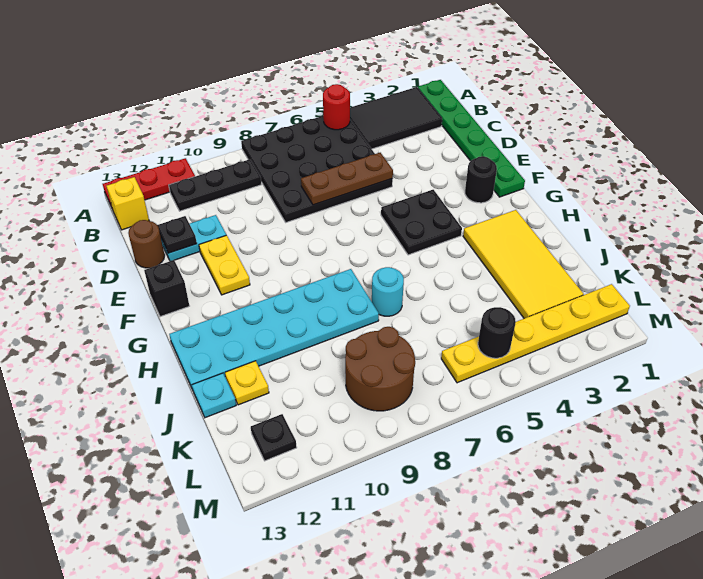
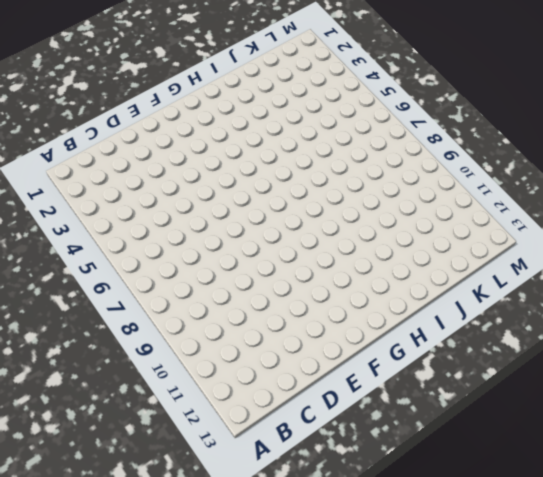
none -> green plate A1:F1 level 1
none -> black tile A2:B4 level 1
none -> black plate A5:D8 level 1

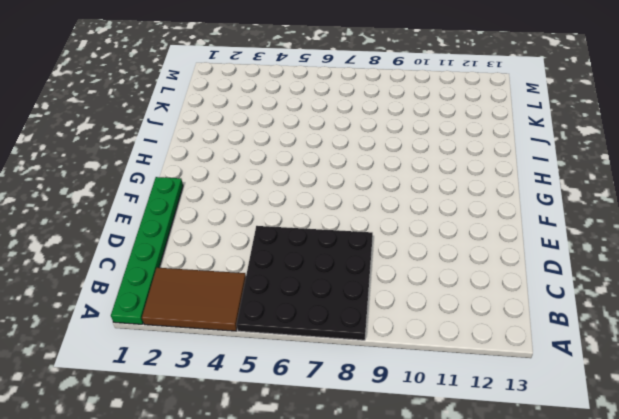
brown tile A2:B4 level 1 -> black tile A2:B4 level 1
none -> red plate A11:A13 level 1
none -> black plate B9:B11 level 1
none -> yellow brick B13 level 1

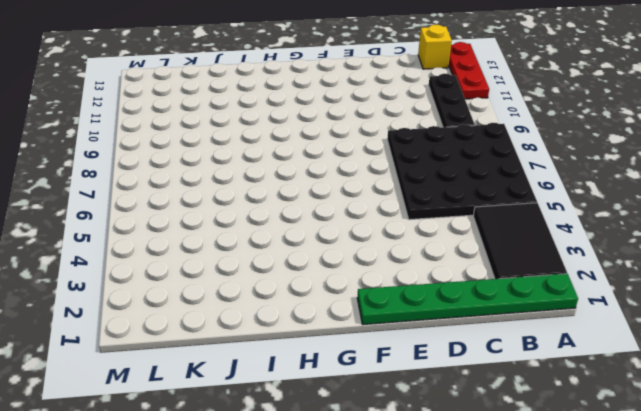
none -> cyan plate D11:D12 level 1
none -> brown round brick D13 level 1
none -> yellow plate E11:F11 level 1

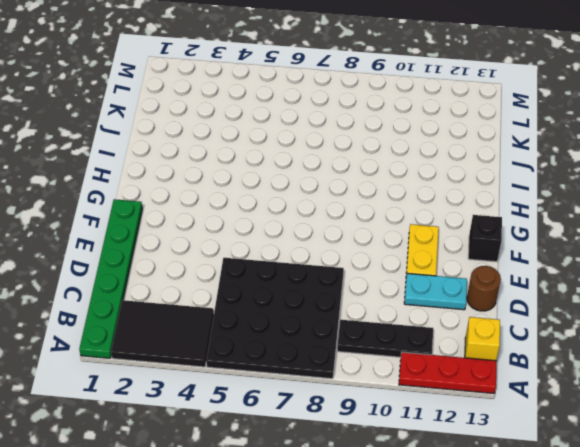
none -> black round brick F2 level 1
none -> black plate F4:G5 level 1
none -> yellow tile H2:K3 level 1

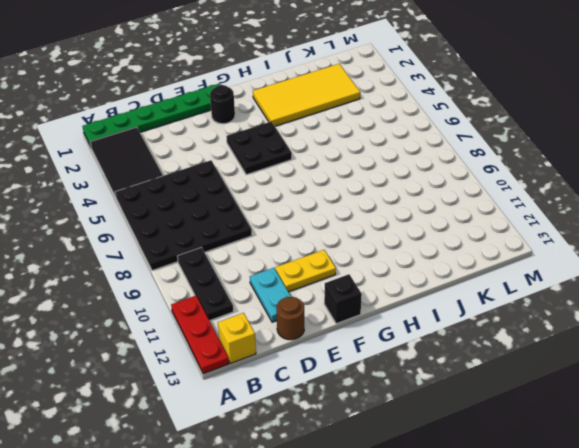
none -> cyan plate H8:I13 level 1
none -> cyan round brick I7 level 1
none -> yellow plate J12 level 1

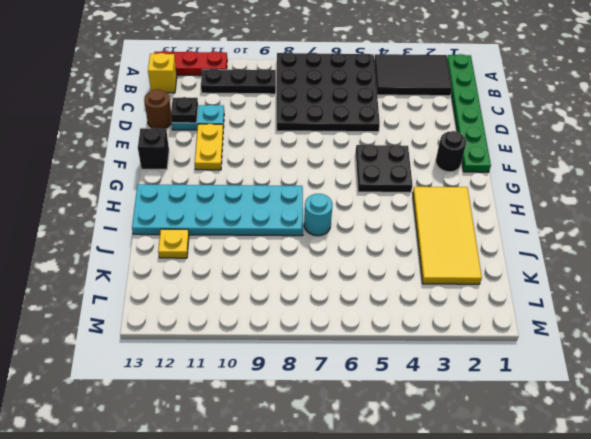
none -> cyan plate J13 level 1
none -> brown round brick K8:L9 level 1
none -> yellow plate L1:L6 level 1

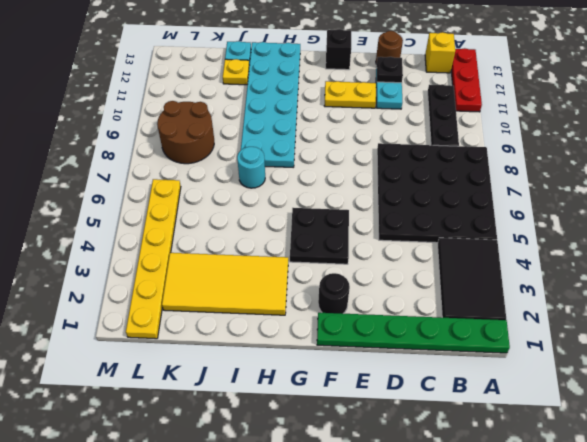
none -> black plate L12 level 1
none -> red round brick A5 level 2
none -> brown plate D5:D7 level 2

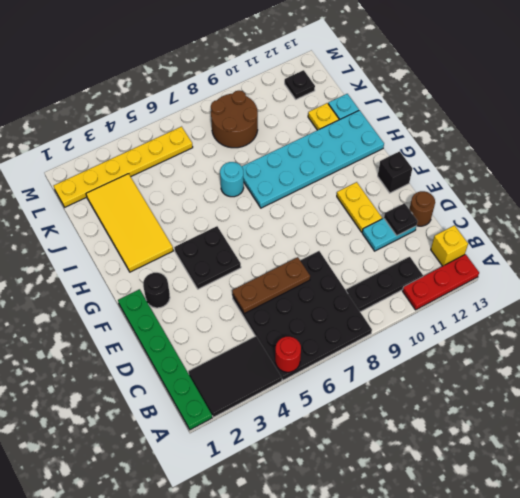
none -> black round brick L5 level 2

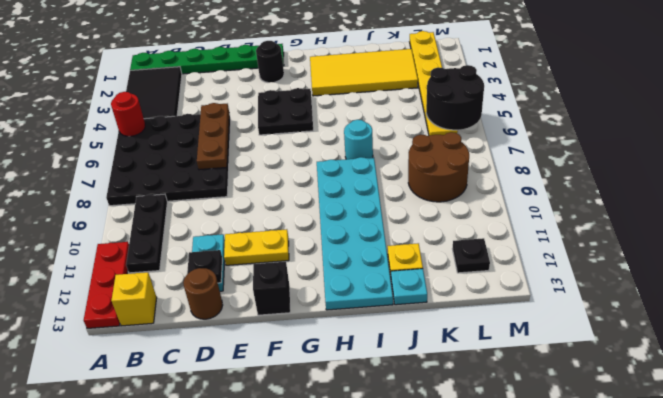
black round brick L5:M6 level 2 -> black round brick L5 level 2

